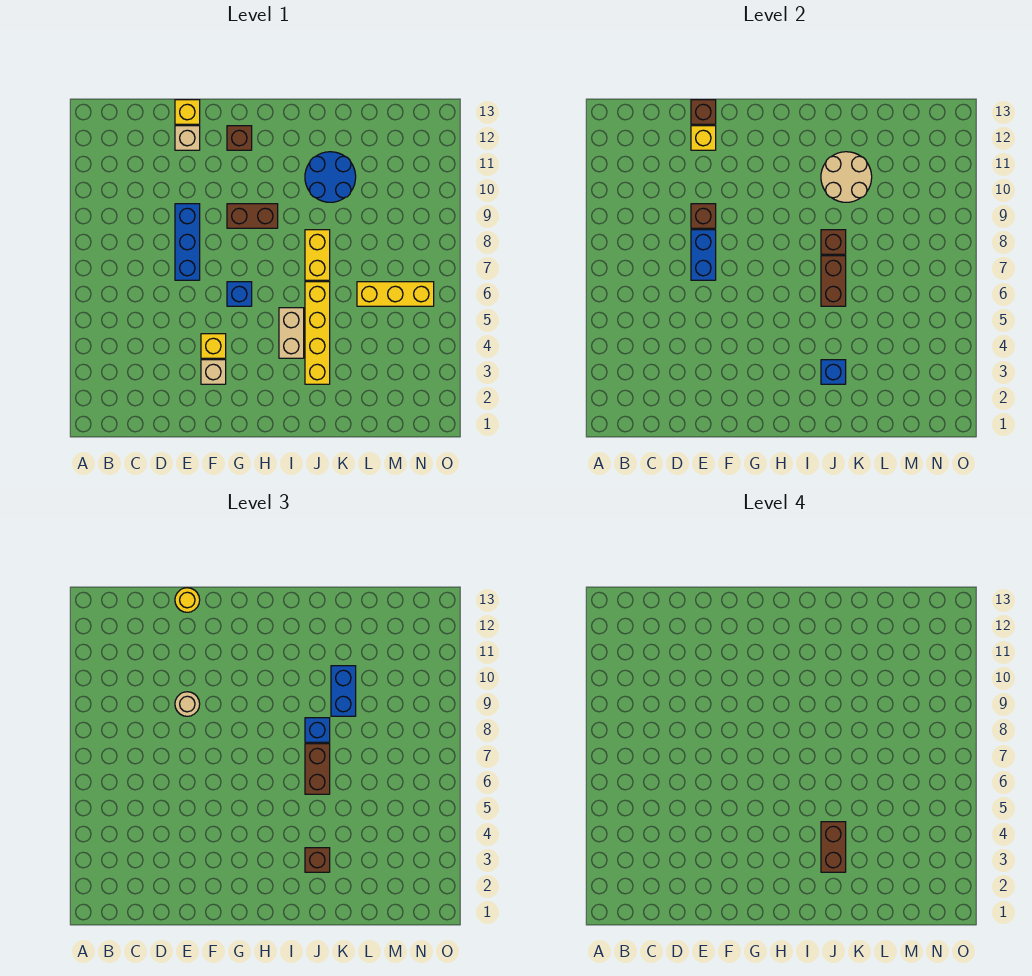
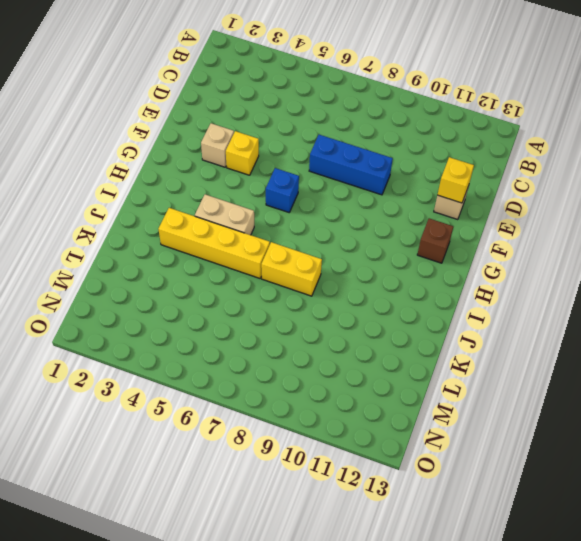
none -> yellow brick E13 level 1
none -> brown brick G9:H9 level 1
none -> blue round brick J10:K11 level 1

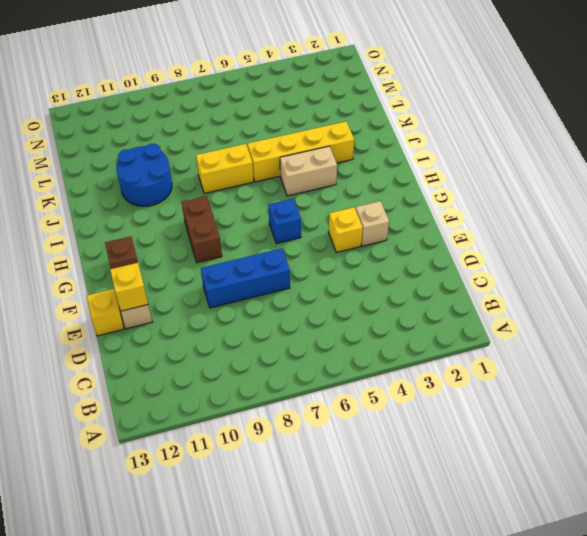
none -> yellow brick L6:N6 level 1
none -> blue brick E7:E8 level 2
none -> brown brick E9 level 2

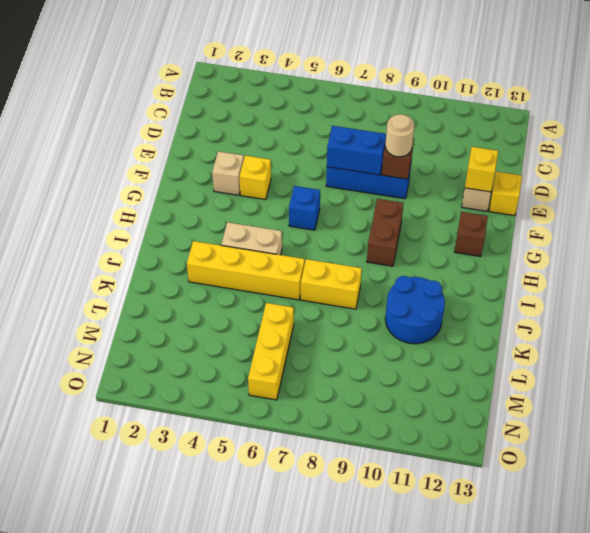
none -> brown brick E13 level 2
none -> blue brick J3 level 2
none -> brown brick J6:J7 level 2

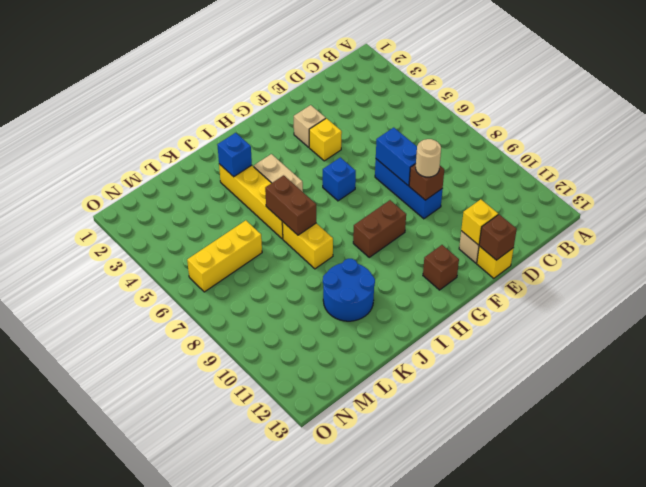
none -> brown brick J8 level 2
none -> tan round brick J10:K11 level 2
none -> yellow round brick E13 level 3

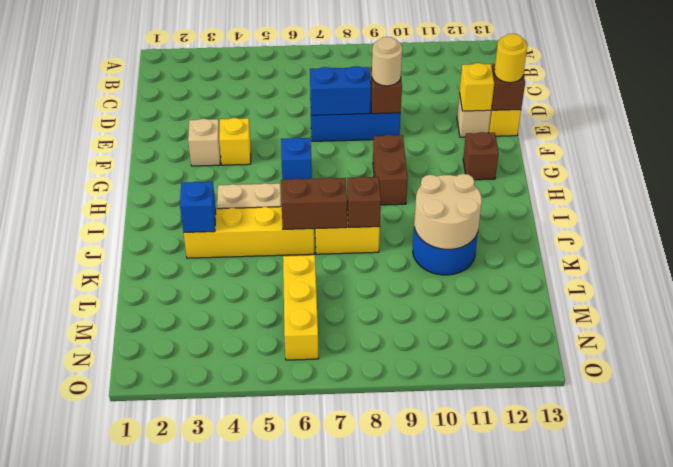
none -> brown brick J3 level 3
none -> brown brick J6:J7 level 3
none -> blue brick J8 level 3

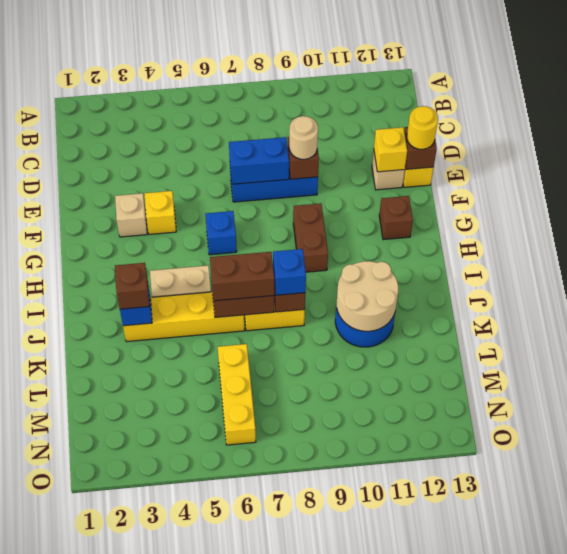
none -> blue brick K9:K10 level 3
none -> brown brick J3:J4 level 4

